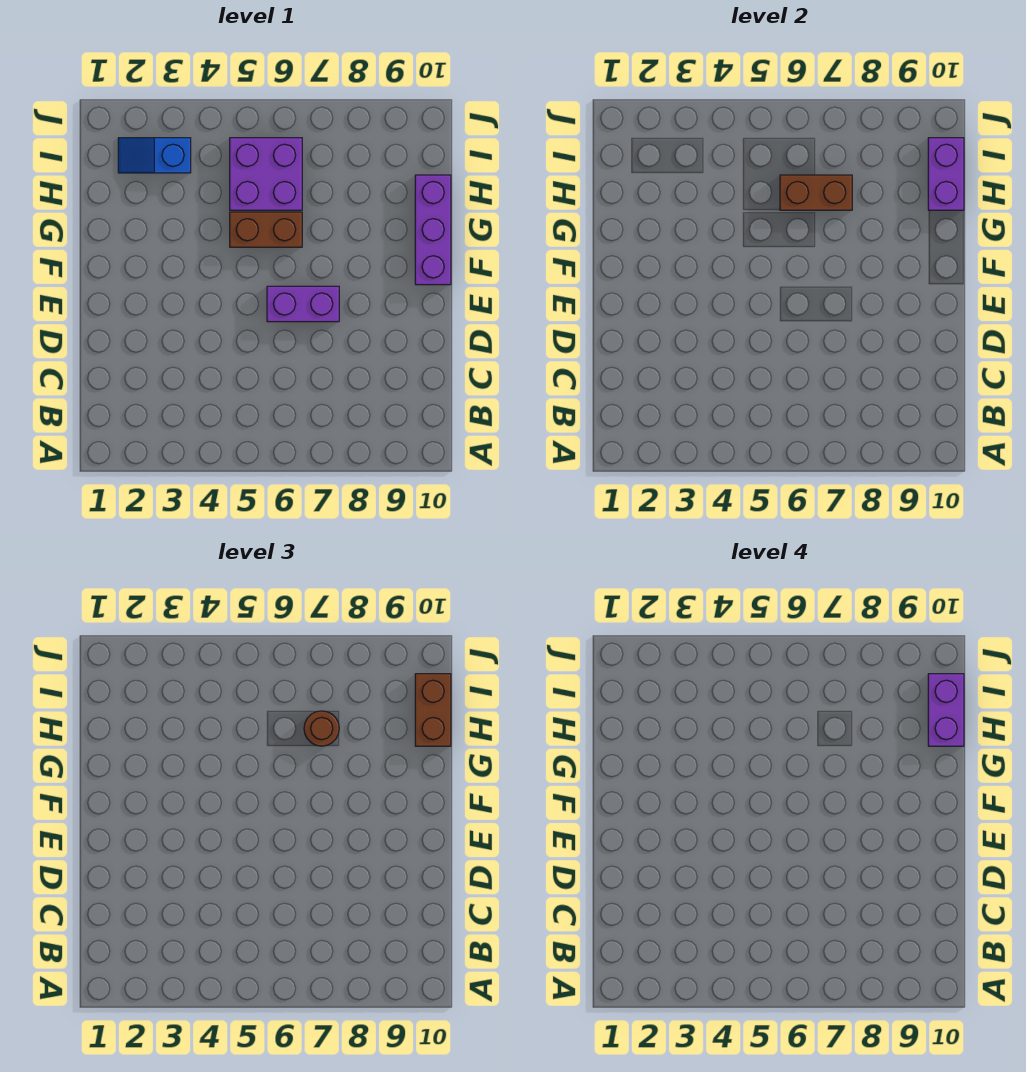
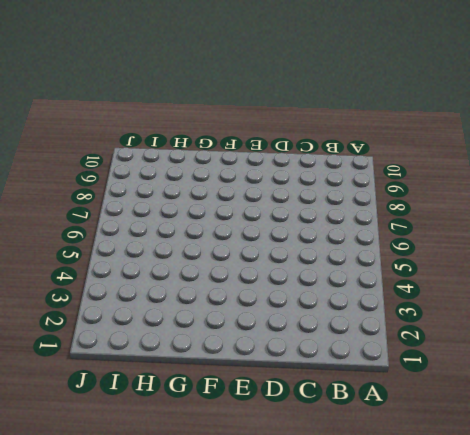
none -> purple brick E6:E7 level 1
none -> purple brick F10:H10 level 1

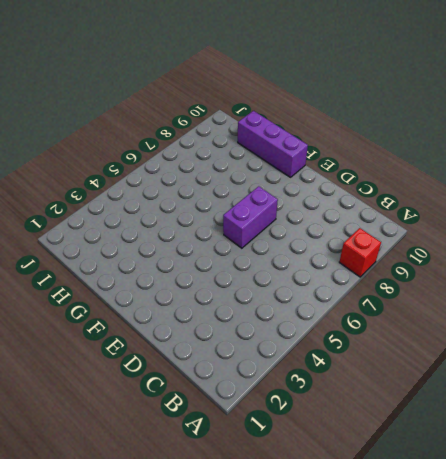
red brick A8 level 1 -> none
none -> brown brick G5:G6 level 1
none -> purple brick H5:I6 level 1

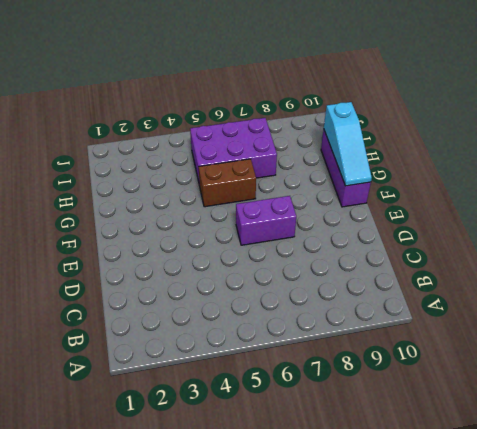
cyan slope F10:H10 level 2 top H -> purple brick H10:I10 level 2
purple brick H5:I7 level 1 -> purple brick H5:I6 level 1
none -> blue slope I2:I3 level 1 top 3
none -> brown brick H6:H7 level 2

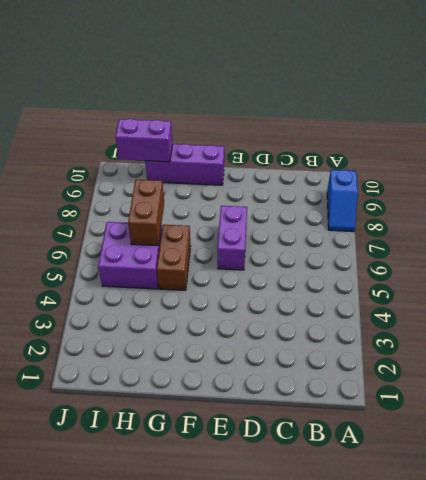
blue slope A8:A9 level 1 top 9 -> blue slope I2:I3 level 1 top 3
none -> brown round brick H7 level 3
none -> brown brick H10:I10 level 3

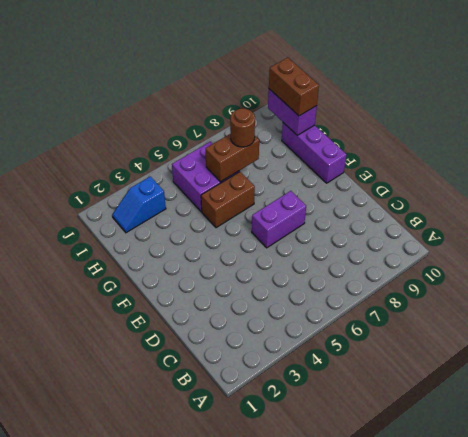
none -> purple brick H10:I10 level 4

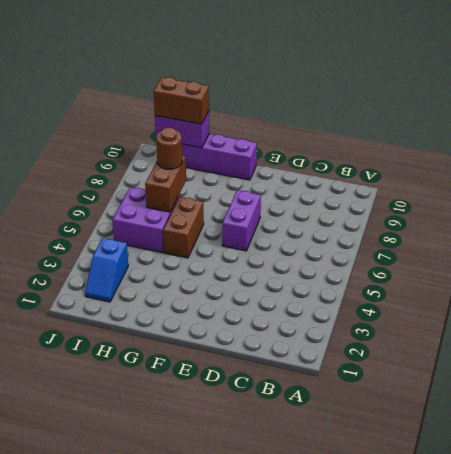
none -> purple brick H10:I10 level 4

